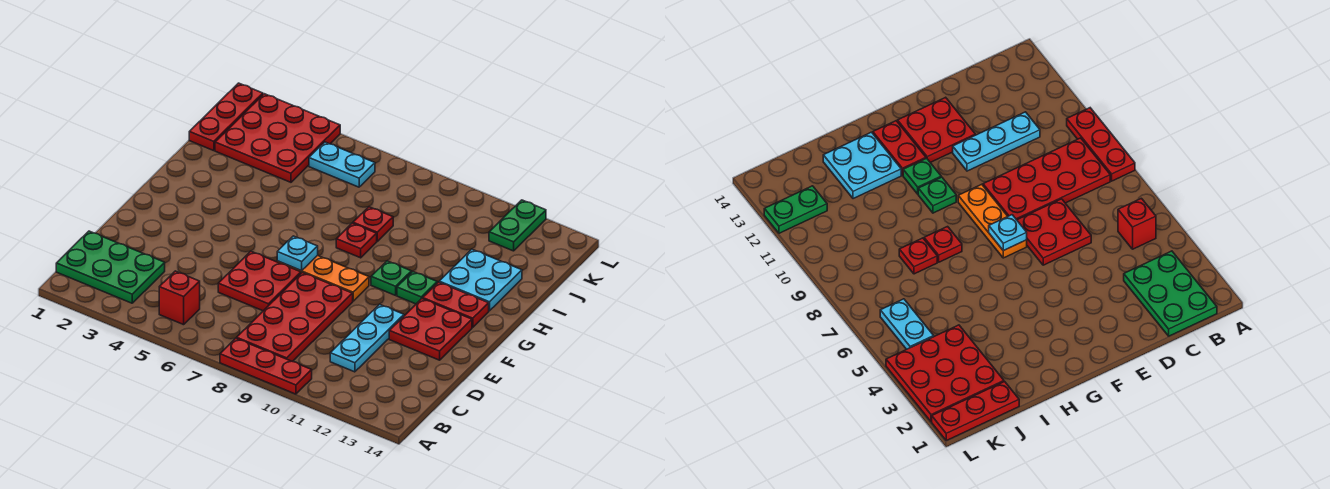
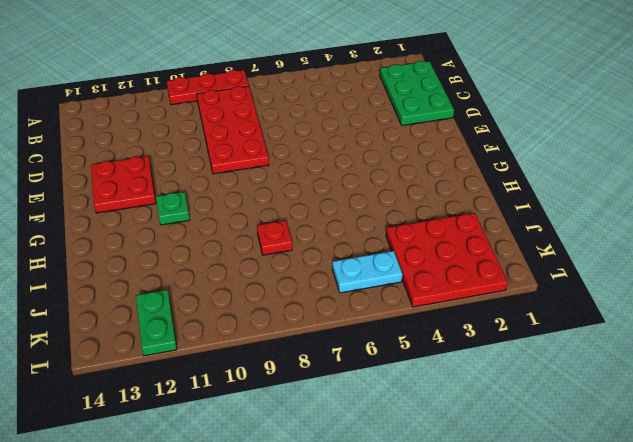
green plate B1:D2 level 1 -> green plate B1:C3 level 1
none -> red brick B5 level 1
none -> cyan plate C11:E11 level 1
none -> red plate D6:E7 level 1

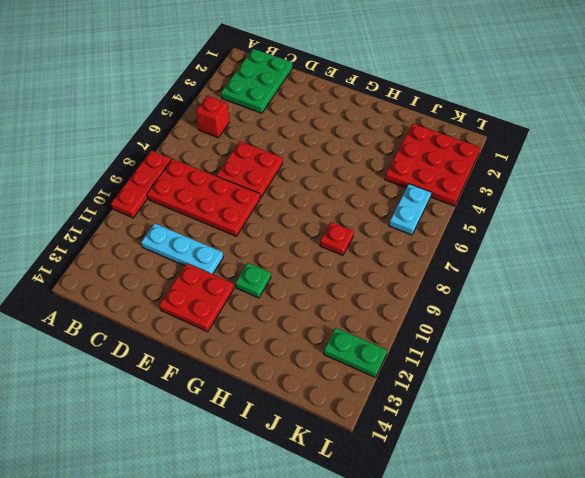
none -> orange plate F7:F9 level 1
none -> green plate G10 level 1
none -> red plate G12:G13 level 1

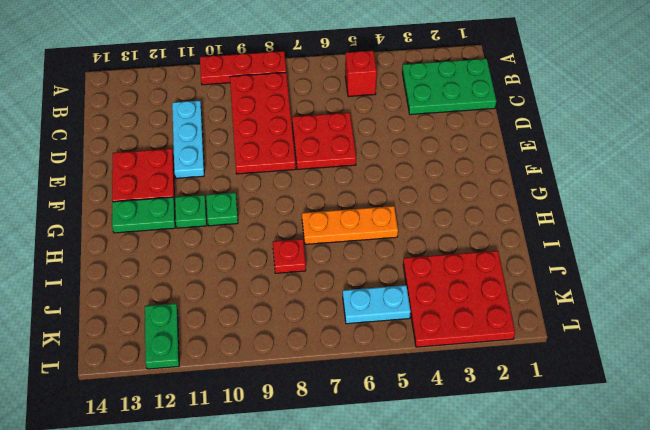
green plate G12:G13 level 1 -> red plate G12:G13 level 1
orange plate H5:H7 level 1 -> orange plate F7:F9 level 1
none -> red plate H8 level 1
none -> cyan plate H12:I13 level 1
none -> red plate J1:L1 level 1

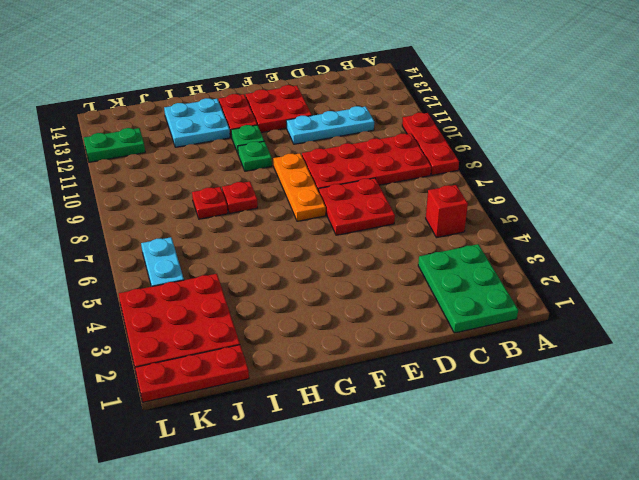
none -> cyan plate F7 level 2

